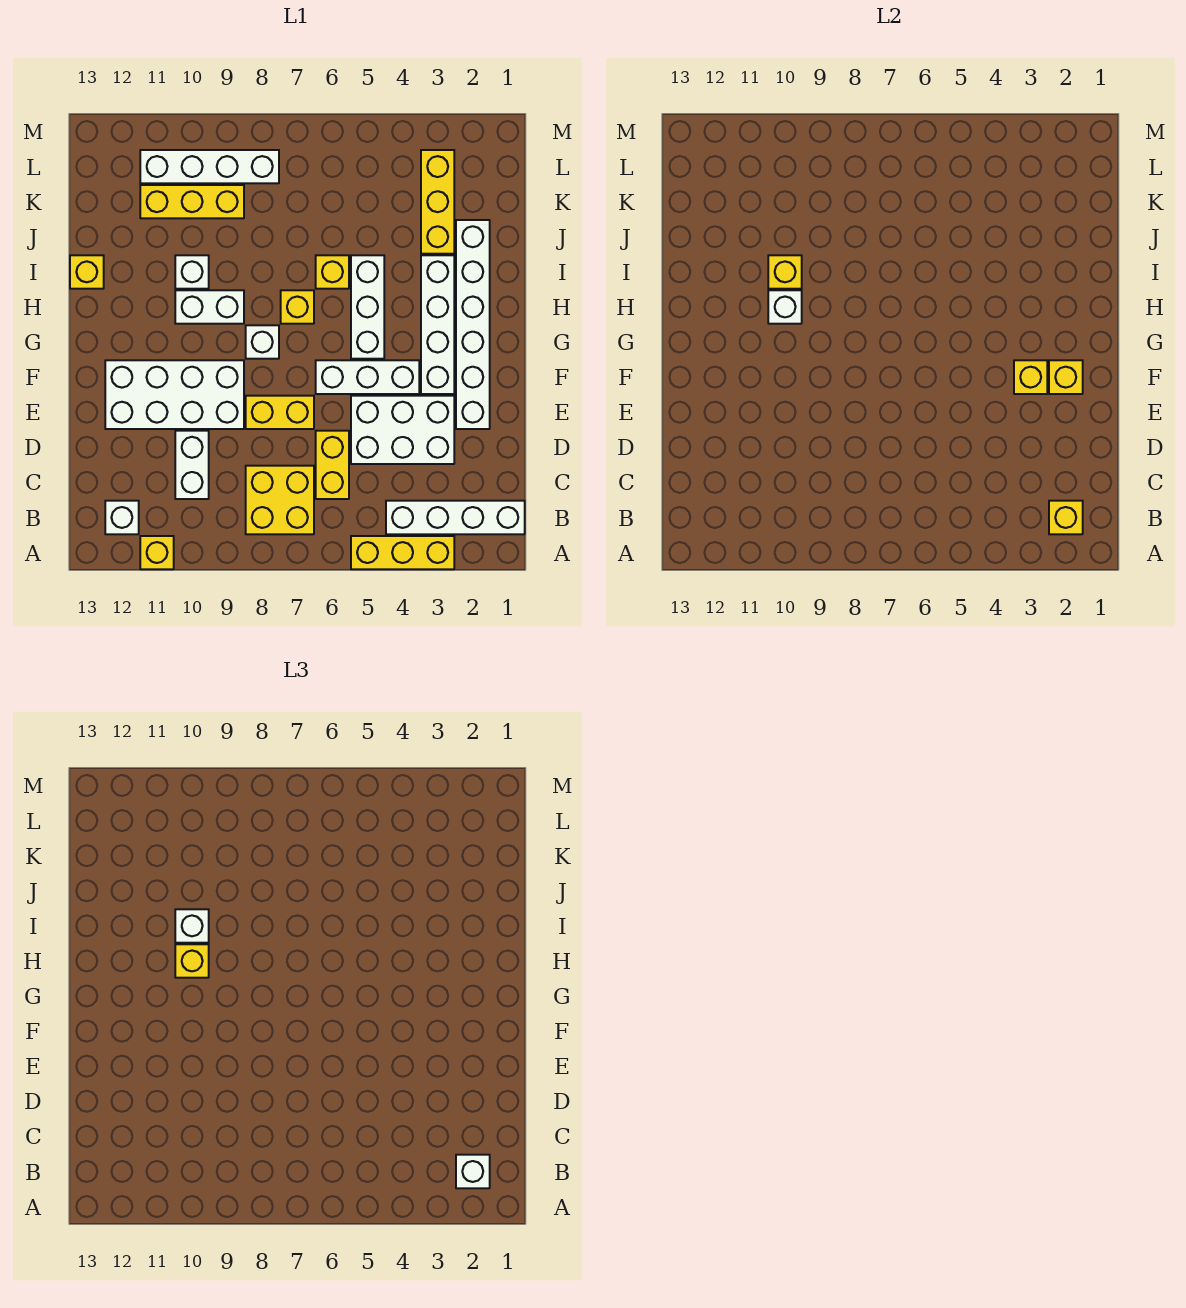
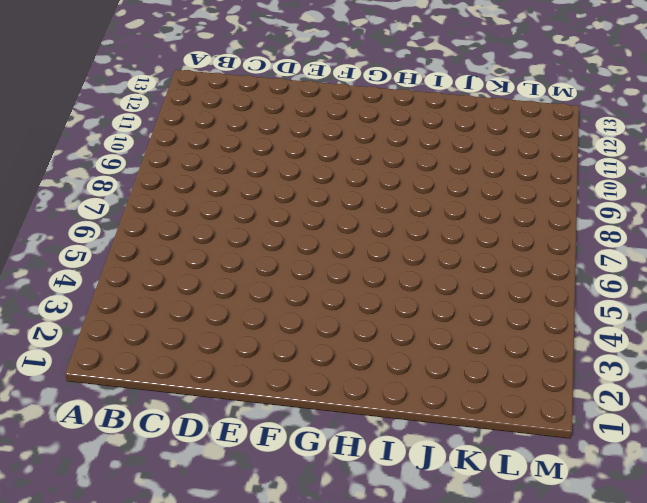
none -> yellow brick A3:A5 level 1
none -> yellow brick A11 level 1
none -> white brick B1:B4 level 1
none -> yellow brick B7:C8 level 1

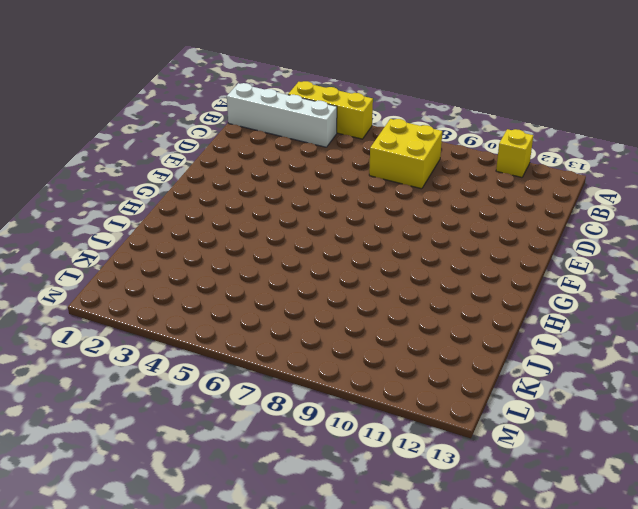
none -> white brick B12 level 1
none -> yellow brick C6:D6 level 1
none -> white brick C10:D10 level 1
none -> white brick D3:E5 level 1

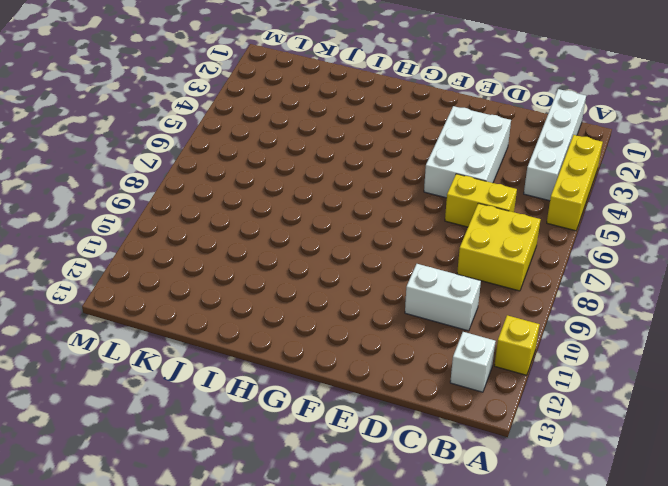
none -> white brick E2:J2 level 1
none -> yellow brick E7:E8 level 1
none -> white brick E9:F12 level 1
none -> white brick F3:I3 level 1

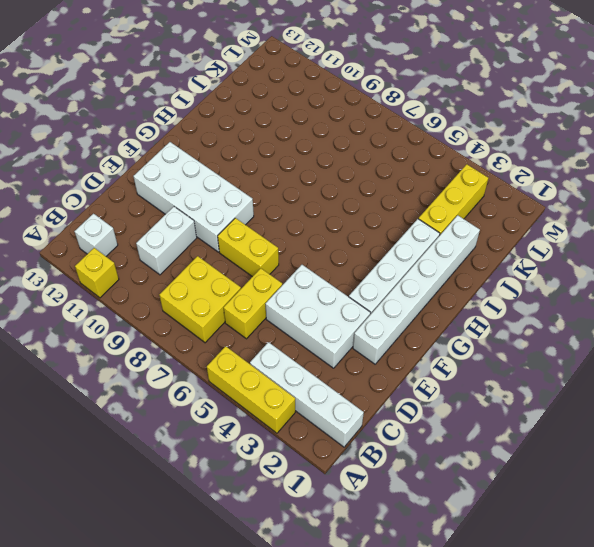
none -> white brick F4:F6 level 1
none -> white brick G5:I5 level 1
none -> white brick G8 level 1
none -> yellow brick H7 level 1

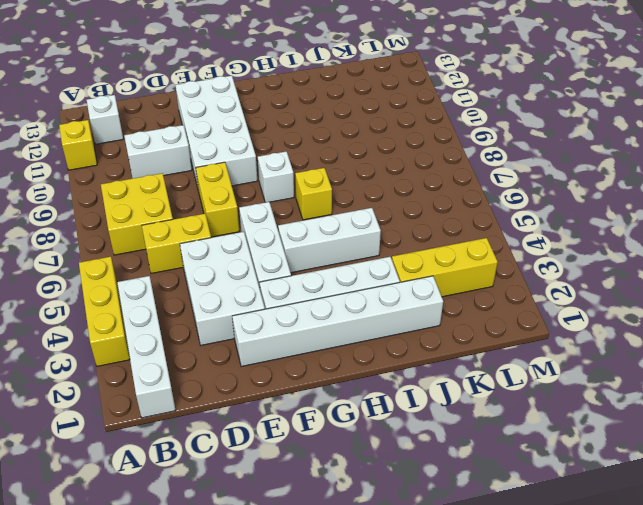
none -> white brick H9:H10 level 1
none -> yellow brick I6 level 1
none -> white brick I10 level 1
none -> yellow brick I13 level 1

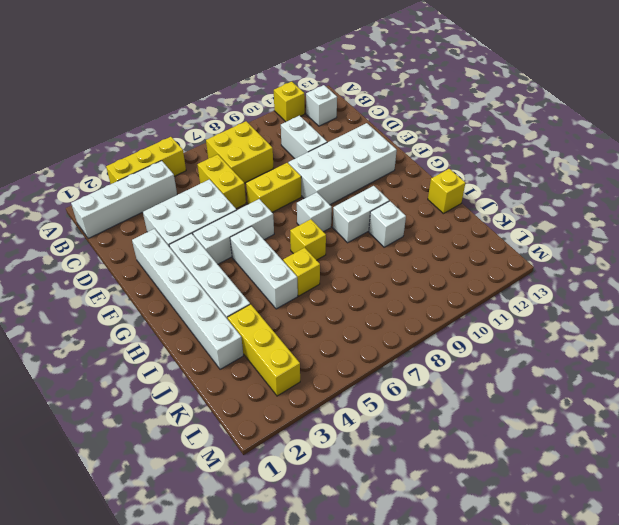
none -> yellow brick K9:K11 level 1
none -> white brick L8:L11 level 1
none -> yellow brick B2 level 2
none -> yellow brick F2 level 2

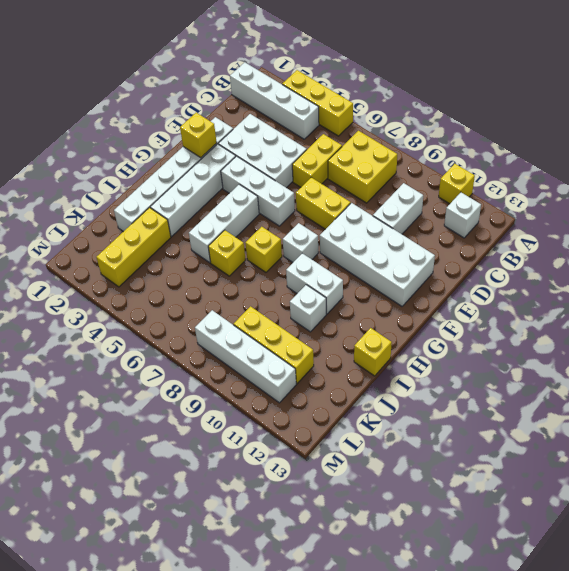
none -> yellow brick B2 level 2
none -> yellow brick F3 level 2
none -> white brick H10 level 2
none -> yellow brick I10 level 2

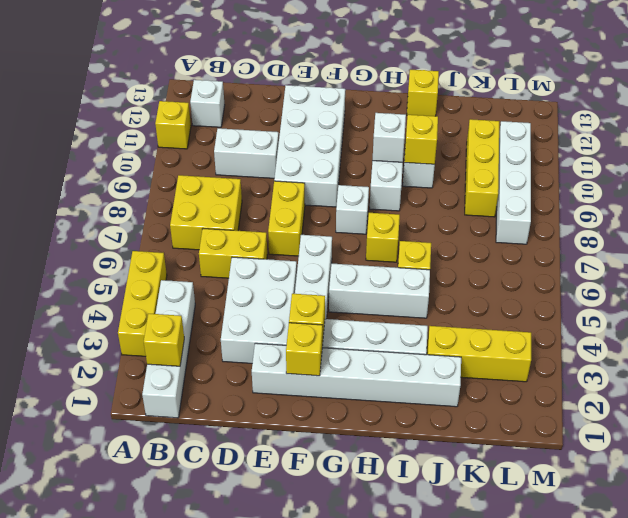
none -> white brick B2 level 3
none -> yellow brick H10 level 3
none -> white brick I10 level 3

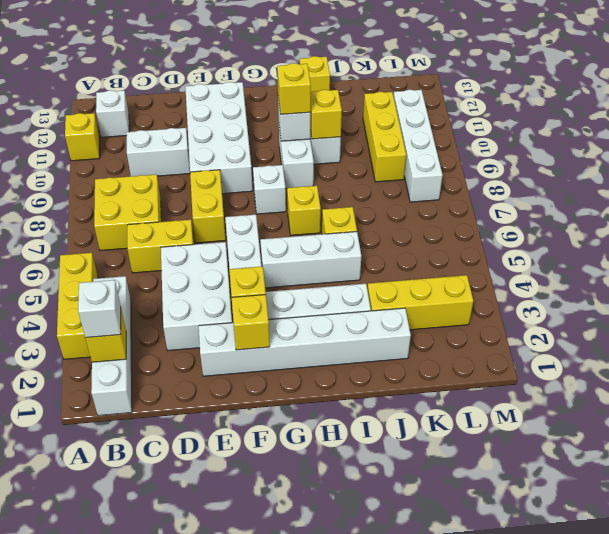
none -> white brick I10 level 3

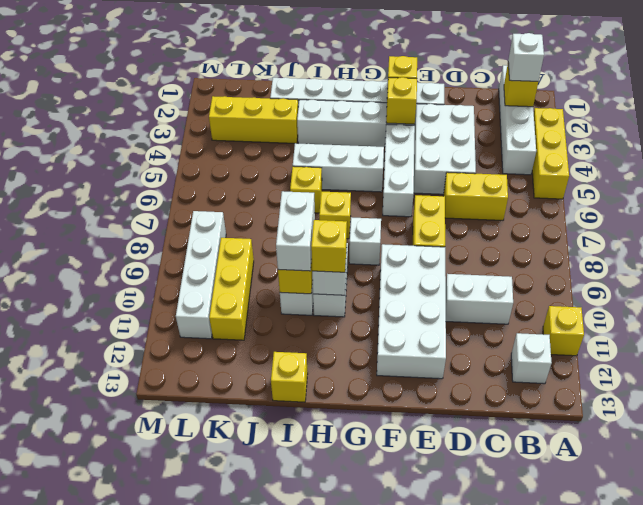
white brick I9:I10 level 3 -> white brick I10 level 3
none -> yellow brick B7:C8 level 1

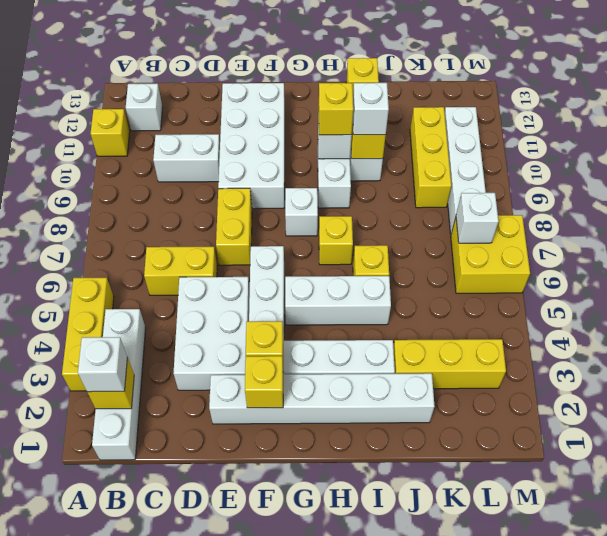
yellow brick L6:M7 level 1 -> yellow brick B7:C8 level 1
white brick L7 level 2 -> none

